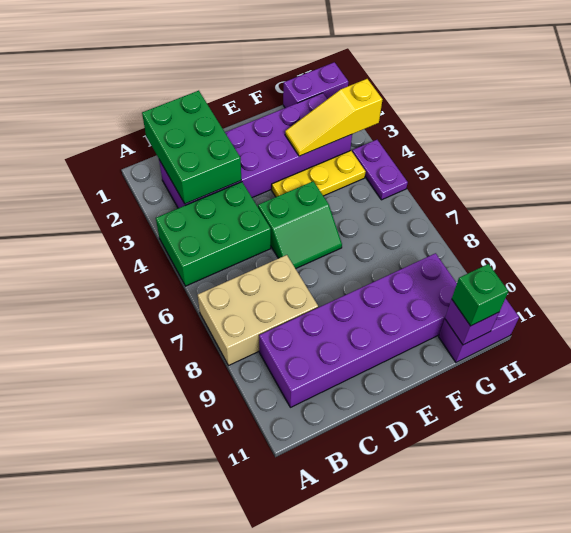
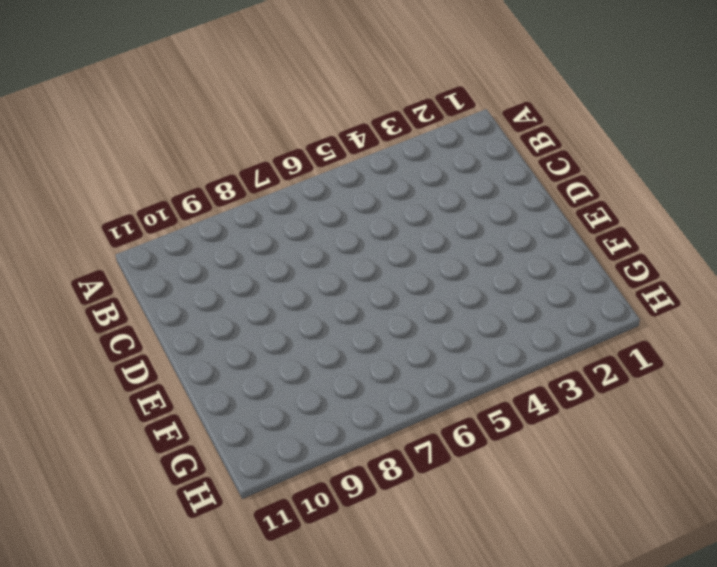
none -> green brick A4:C5 level 1
none -> tan brick A7:C8 level 1
none -> purple brick B2:G3 level 1

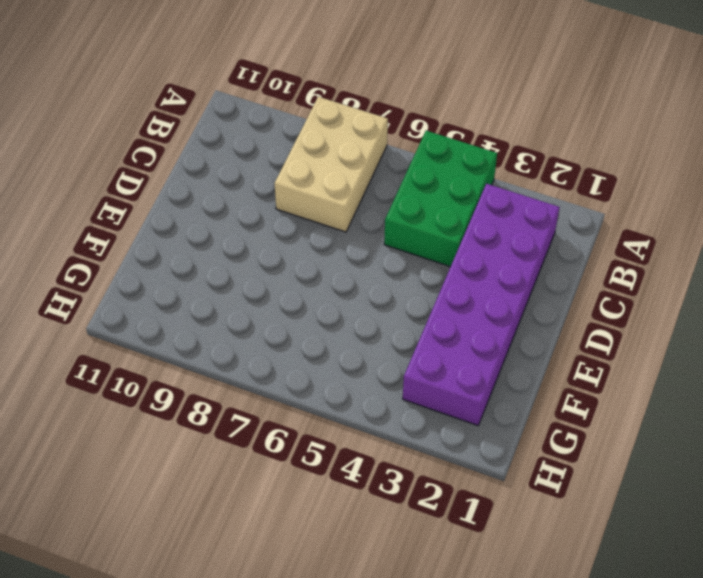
none -> purple brick B9:G10 level 1
none -> green slope D5:E6 level 1 top 5
none -> yellow plate E4:G4 level 1

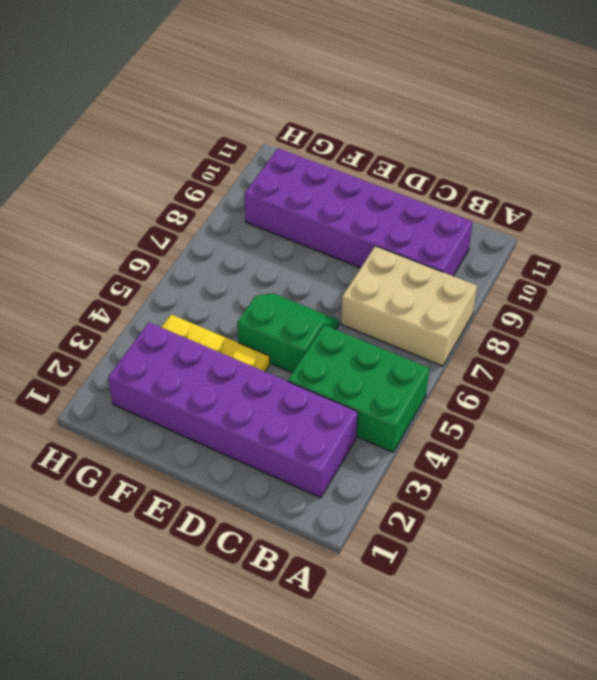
none -> purple brick G1:H1 level 1
none -> purple brick G11:H11 level 1
none -> purple plate H4:H5 level 1

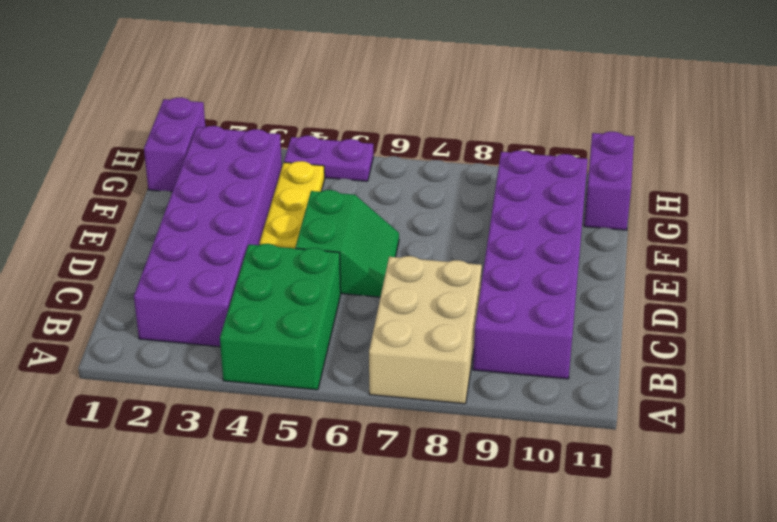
none -> green brick B1:C3 level 2
none -> yellow slope F3:H3 level 2 top H
none -> purple brick G11 level 2

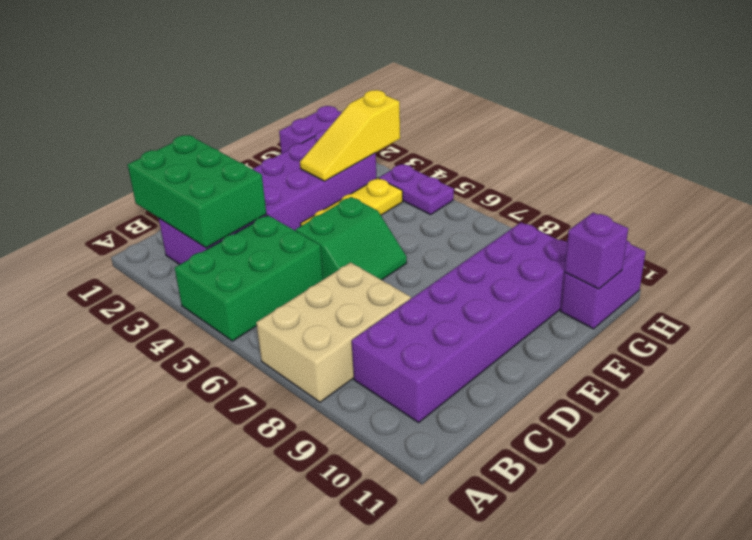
none -> green brick G11 level 3

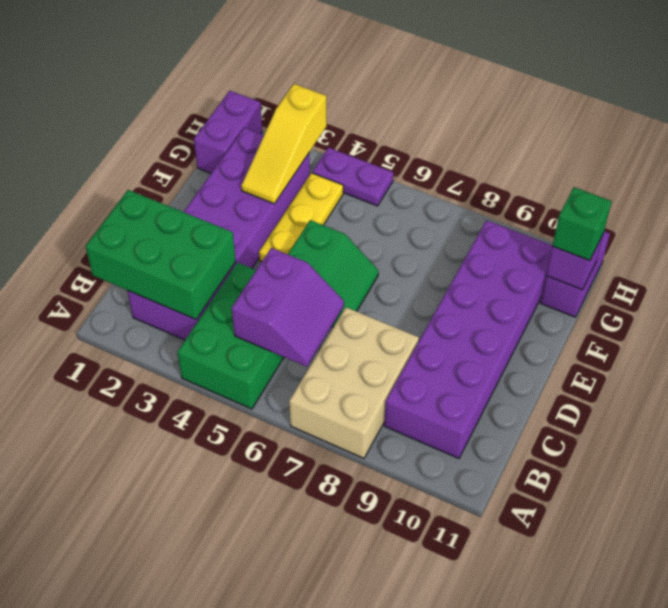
purple slope B5:C6 level 2 top 5 -> none

